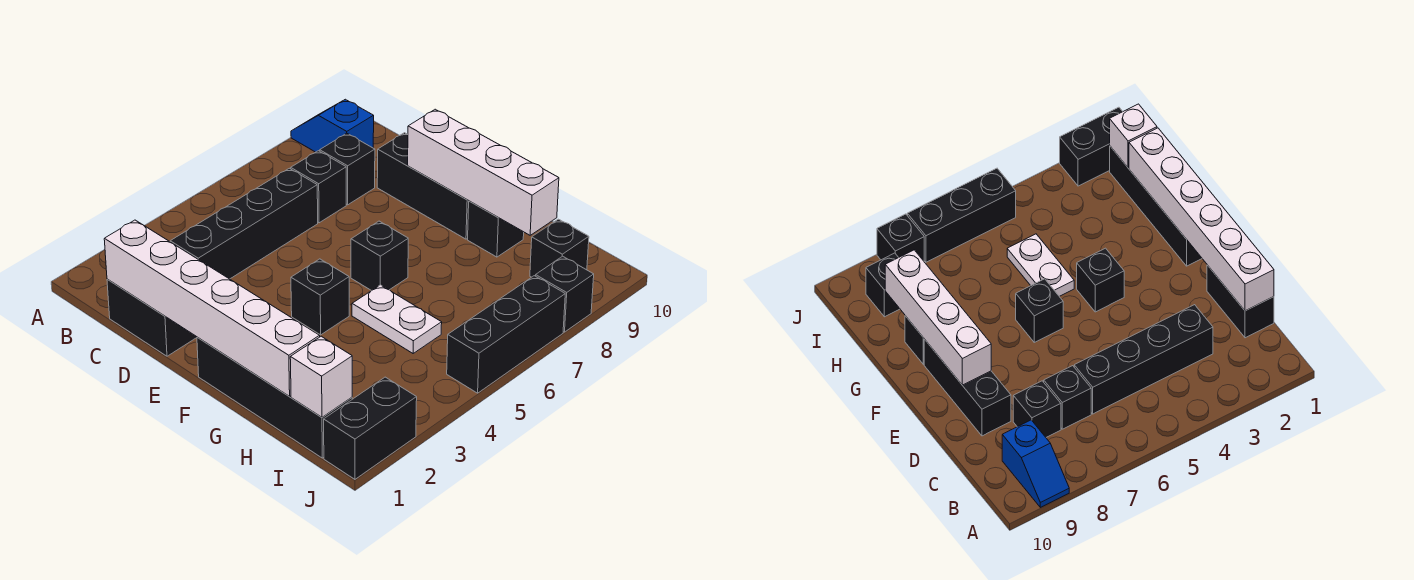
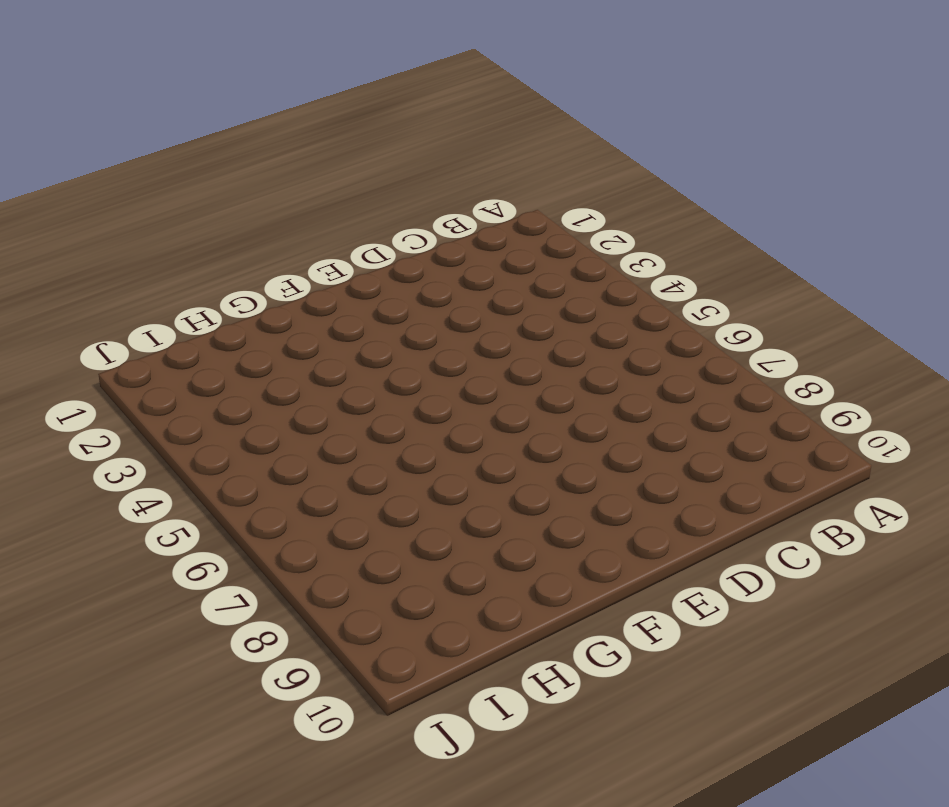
none -> blue slope A9:B9 level 1 top B
none -> black brick C1:D1 level 1
none -> black brick C3:C6 level 1

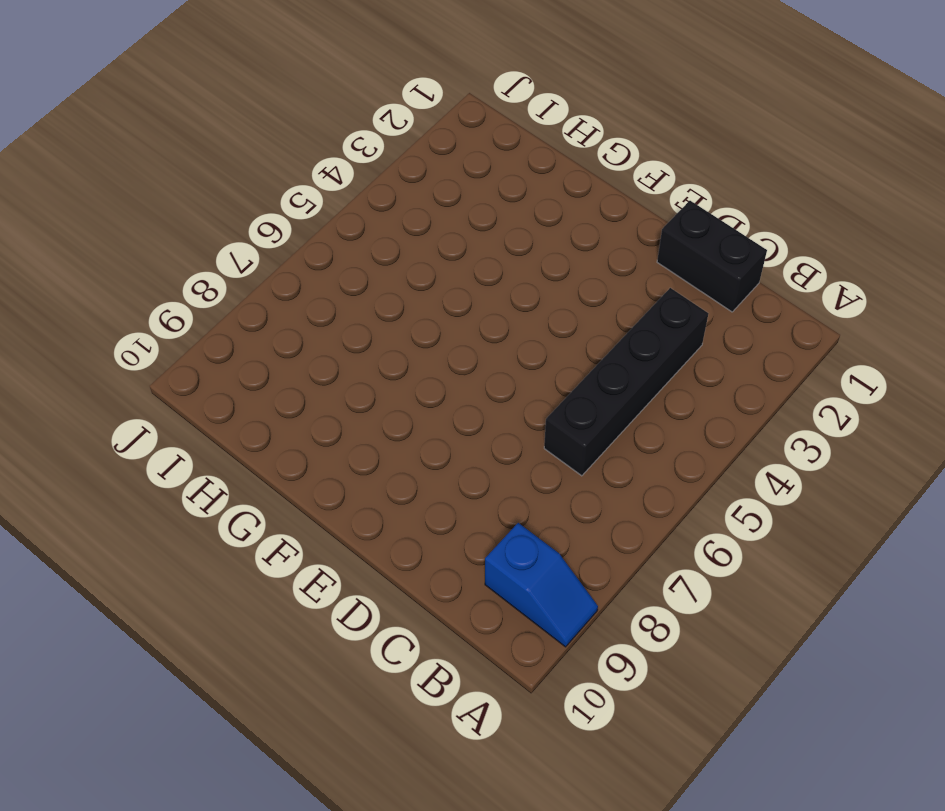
none -> black brick C7 level 1
none -> black brick C8 level 1
none -> black brick D9:F9 level 1

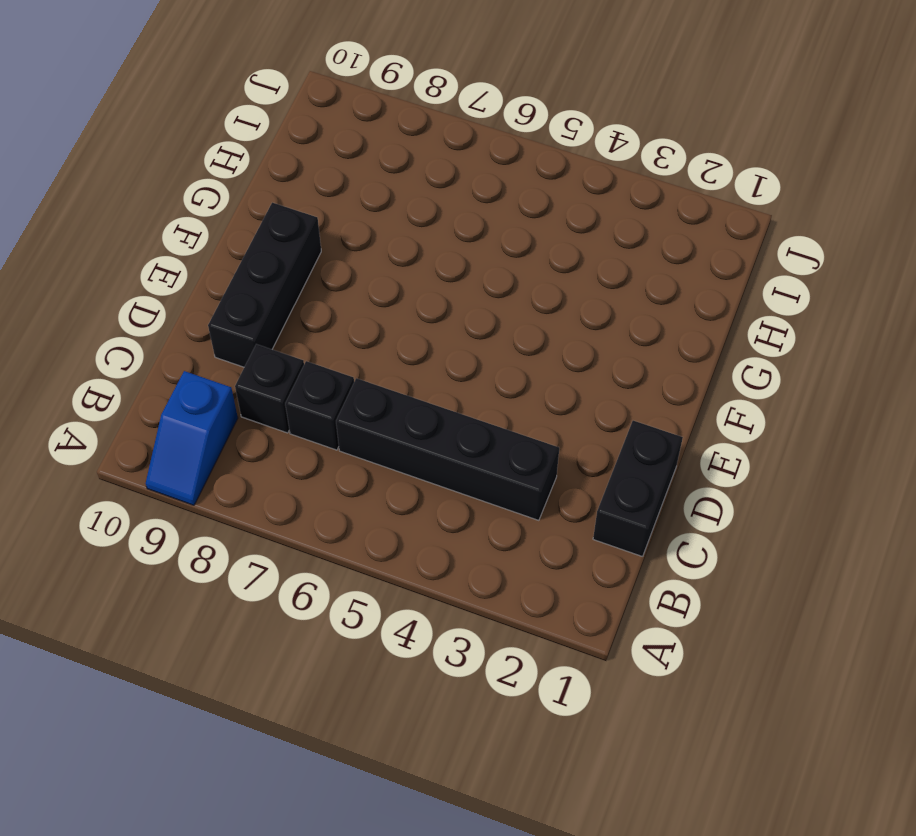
none -> black brick F1:I1 level 1
none -> black brick F4 level 1
none -> black brick F6 level 1

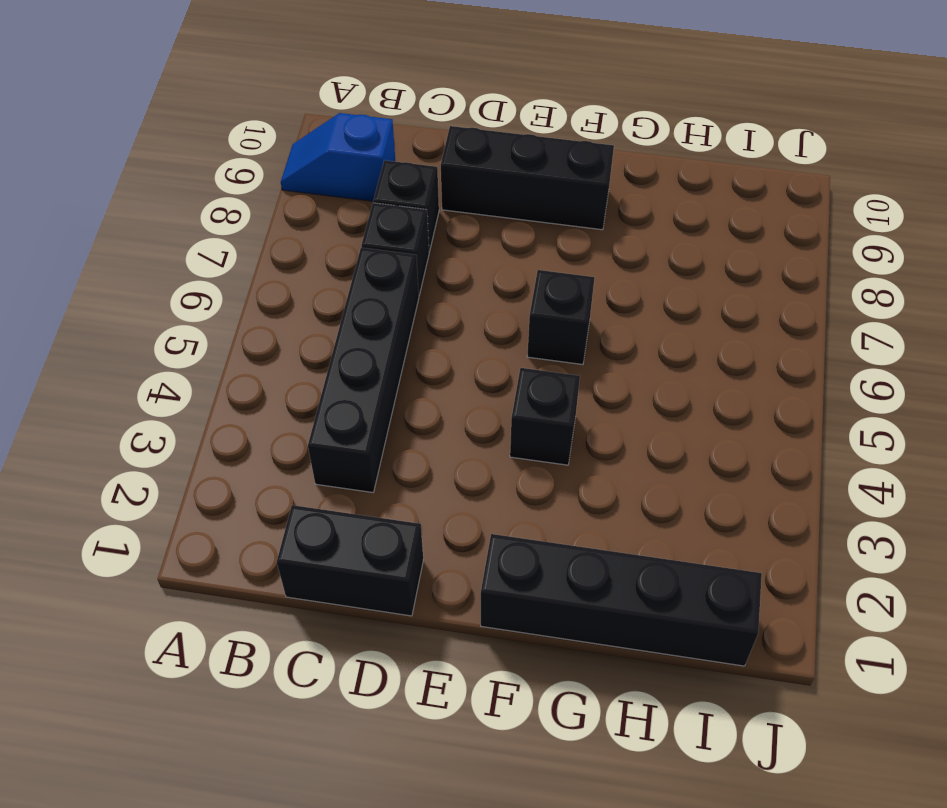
none -> white plate G5:H5 level 1
none -> black brick G9 level 1
none -> black brick I9 level 1

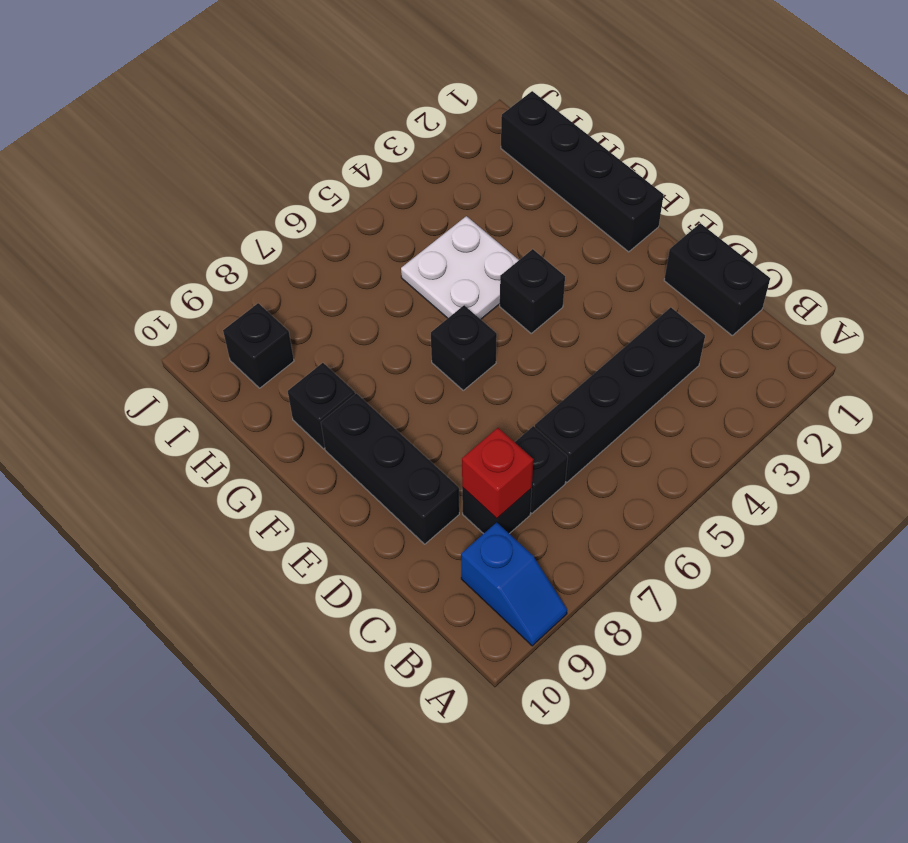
red brick C8 level 2 -> none
white plate G4:H5 level 1 -> white plate G5:H5 level 1
none -> black brick J1:J2 level 1
none -> black brick J5:J7 level 1
none -> black brick J8 level 1

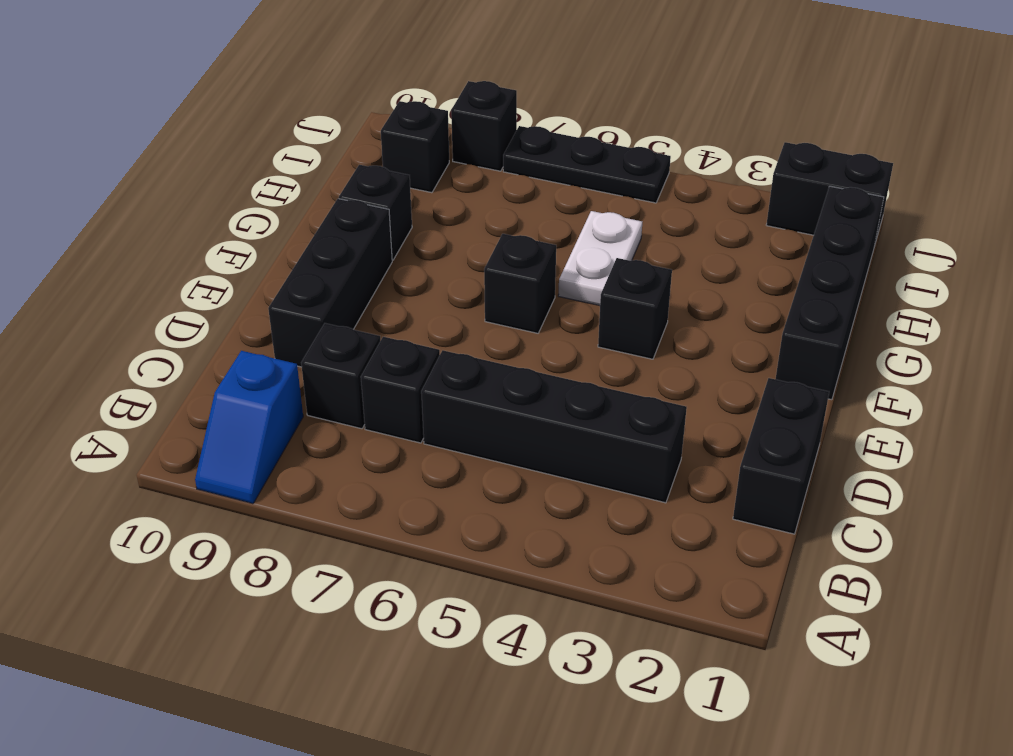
black plate J5:J7 level 1 -> black brick J5:J7 level 1
none -> white brick C1:H1 level 2
none -> white brick E9:H9 level 2
none -> white brick I1 level 2

